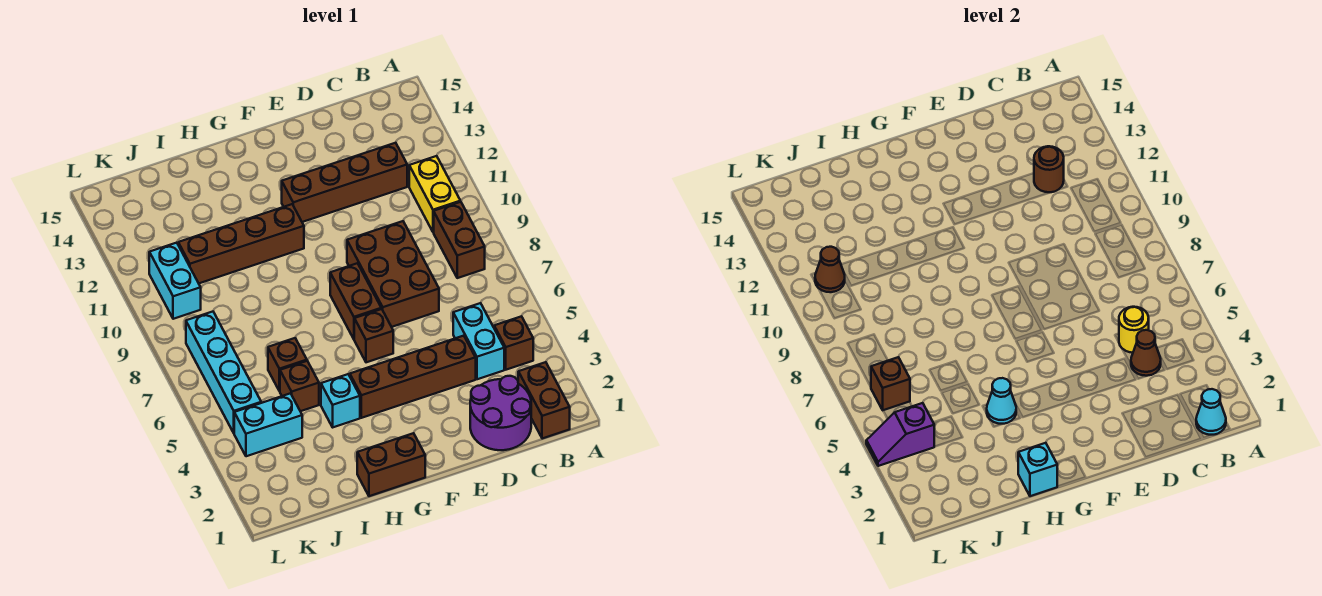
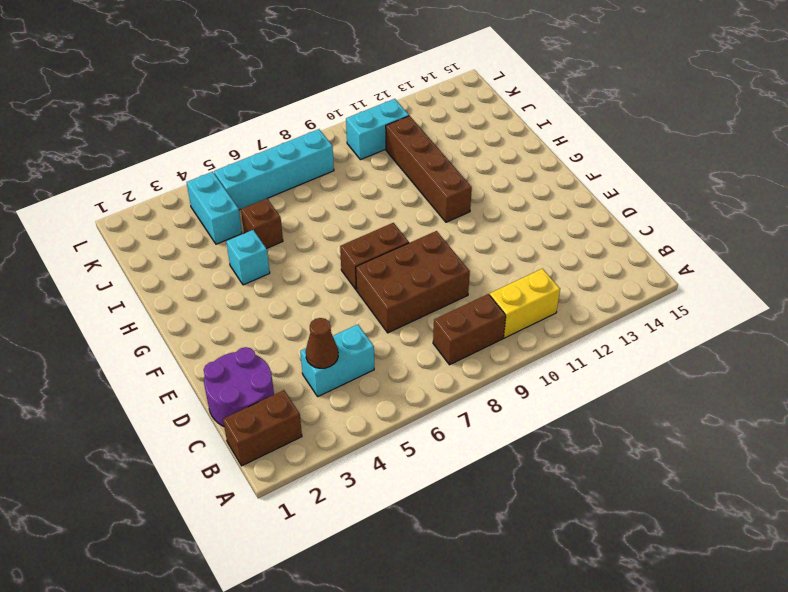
none -> brown brick B4 level 1
none -> brown brick C12:F12 level 1
none -> brown brick D4:G4 level 1

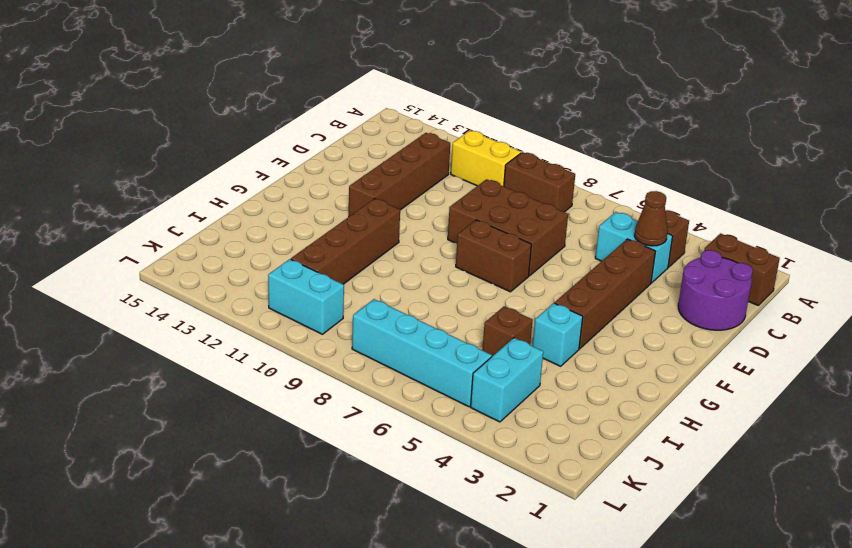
none -> brown brick F6 level 1
none -> brown brick G1:H1 level 1
none -> brown brick I6 level 1

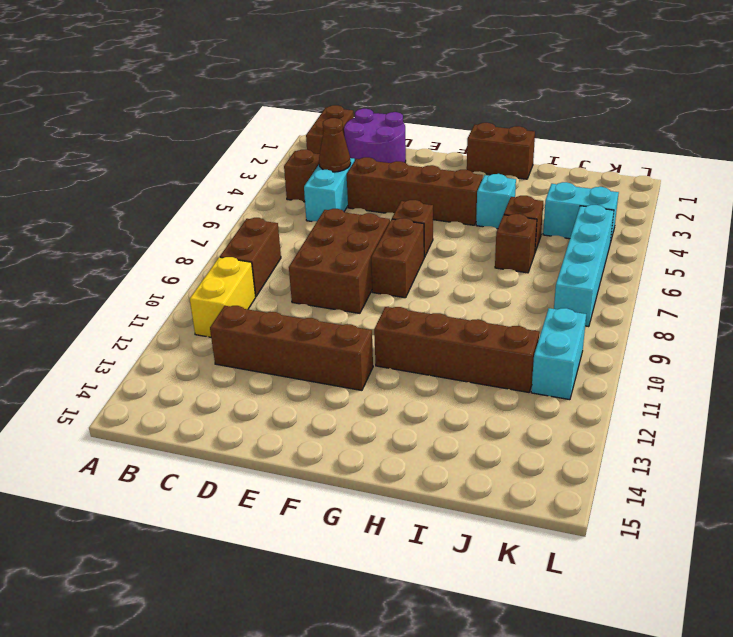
none -> cyan cone B1 level 2
none -> yellow round brick C5 level 2
none -> brown round brick C12 level 2

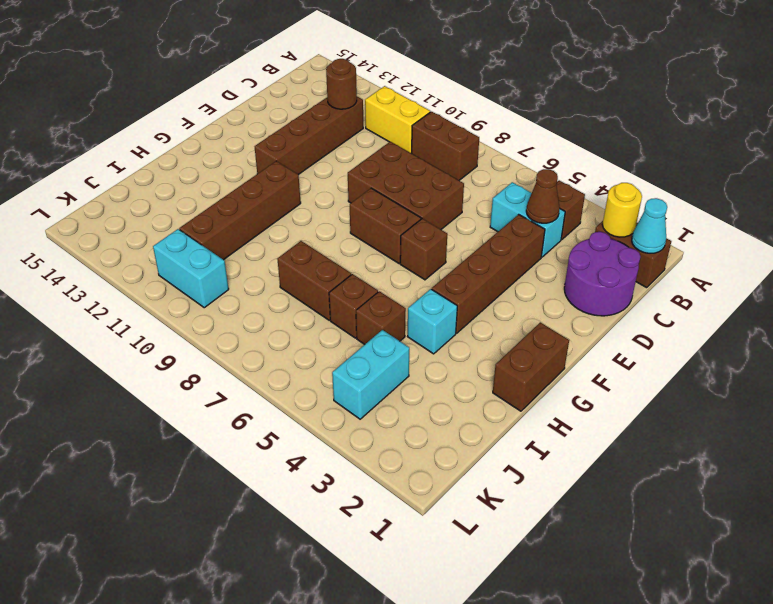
yellow round brick B2 level 2 -> yellow round brick C5 level 2
brown brick I7:I8 level 1 -> none
none -> cyan brick K5:K8 level 1
none -> cyan brick H1 level 2
none -> cyan cone H4 level 2

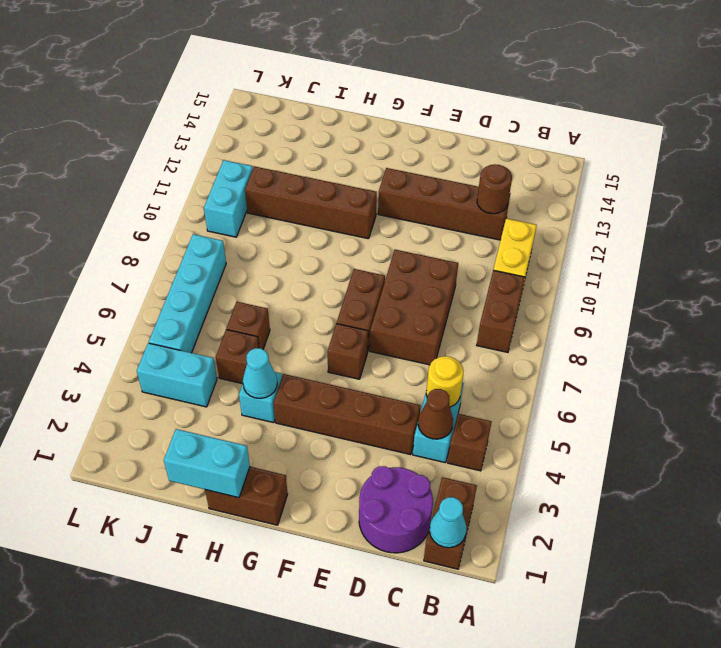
cyan brick H1:I1 level 2 -> cyan brick H1 level 2
none -> purple slope K4:L4 level 2 top K
none -> brown brick K6 level 2
none -> brown cone K11 level 2

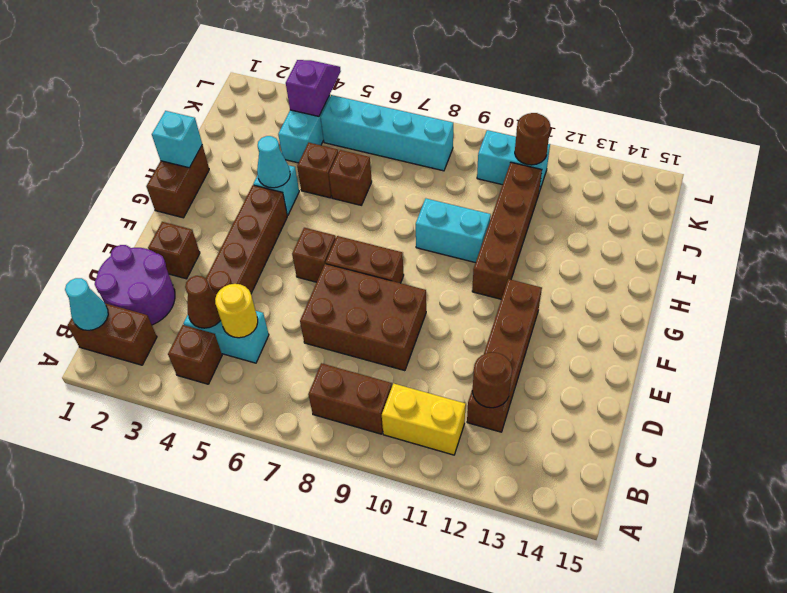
brown brick E2 level 1 -> brown brick K6 level 2
cyan brick H9:H10 level 1 -> none
brown round brick K11 level 2 -> brown cone K11 level 2

